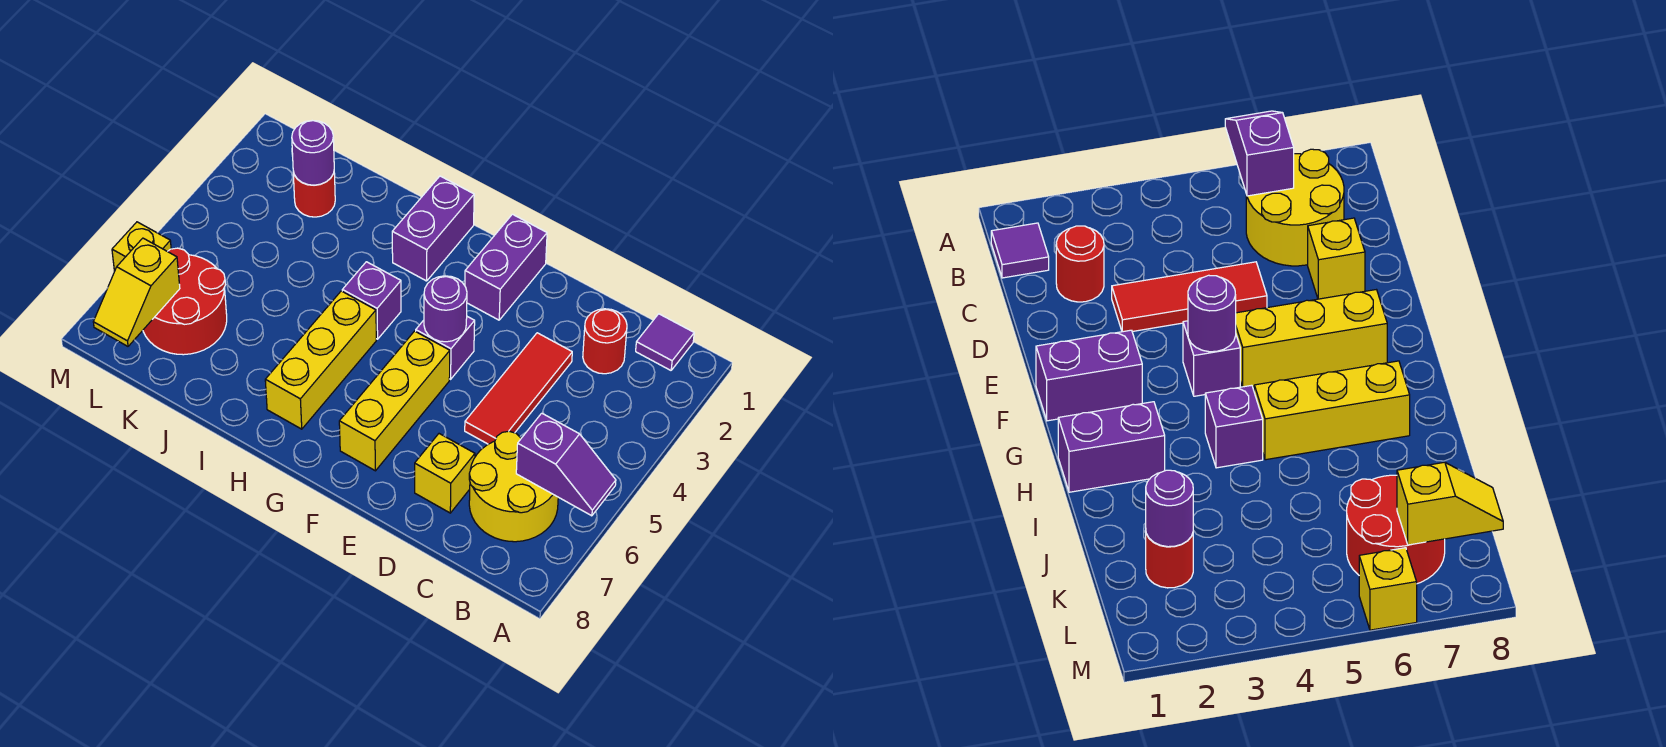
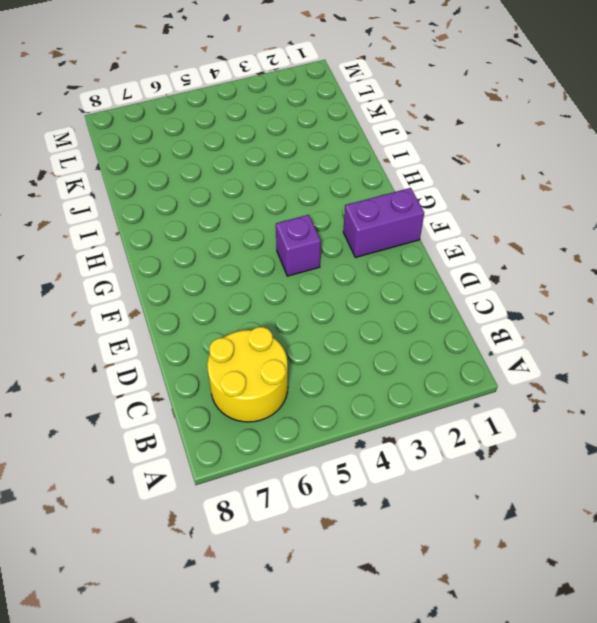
none -> purple tile B1 level 1
none -> red round brick C2 level 1
none -> red tile D3:D5 level 1

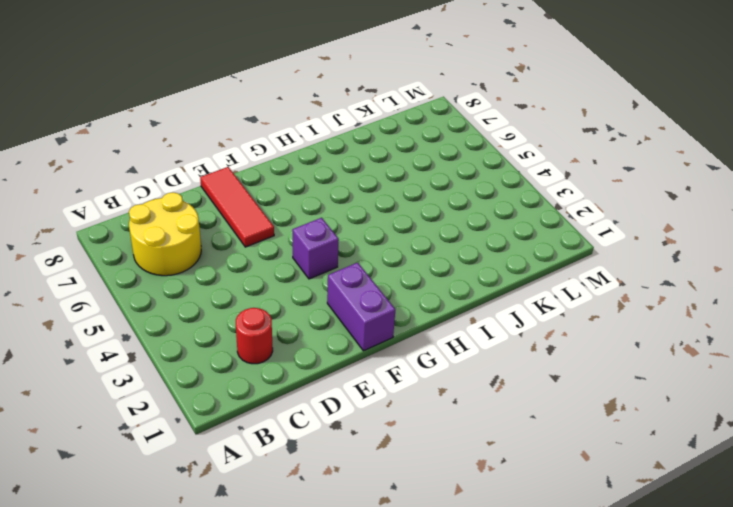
red tile E6:E8 level 1 -> red tile D3:D5 level 1
none -> purple tile B1 level 1
none -> yellow brick D7 level 1
none -> yellow brick F5:F7 level 1

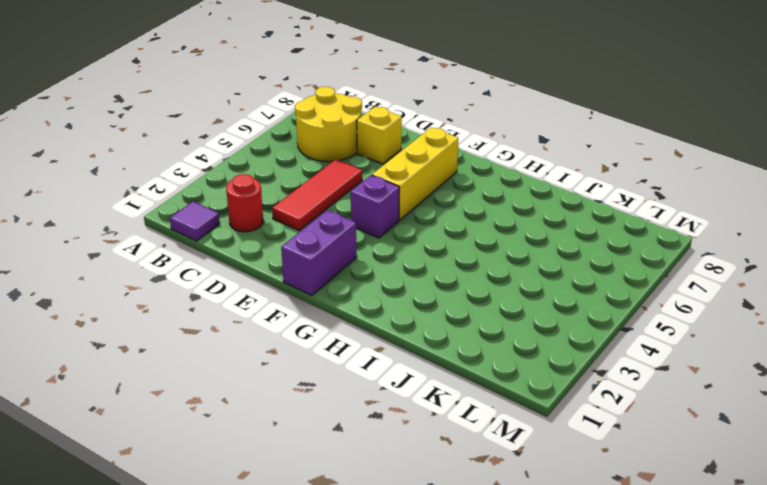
none -> purple brick H1:H2 level 1
none -> purple brick H4 level 1
none -> yellow brick H5:H7 level 1

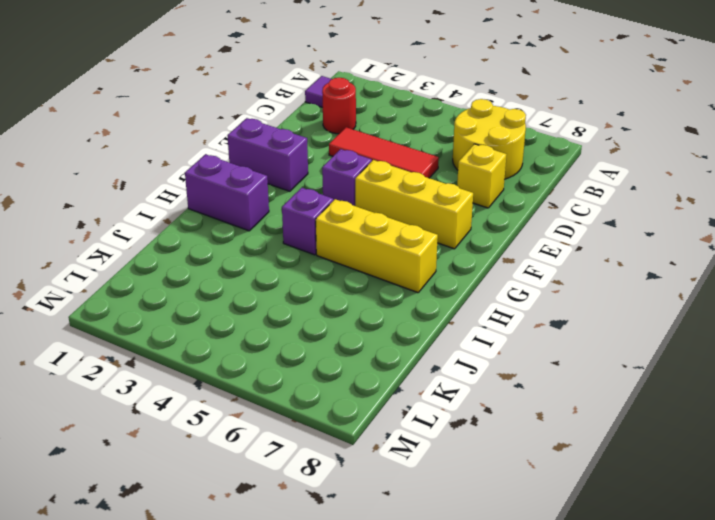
none -> red round brick K2 level 1
none -> red round brick K6:L7 level 1
none -> yellow brick M6 level 1

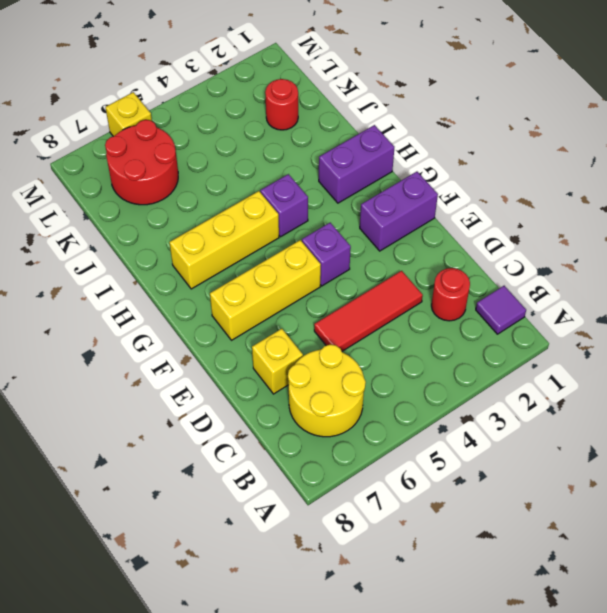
none -> purple slope A6:B6 level 2 top B
none -> purple round brick F4 level 2
none -> purple round brick K2 level 2

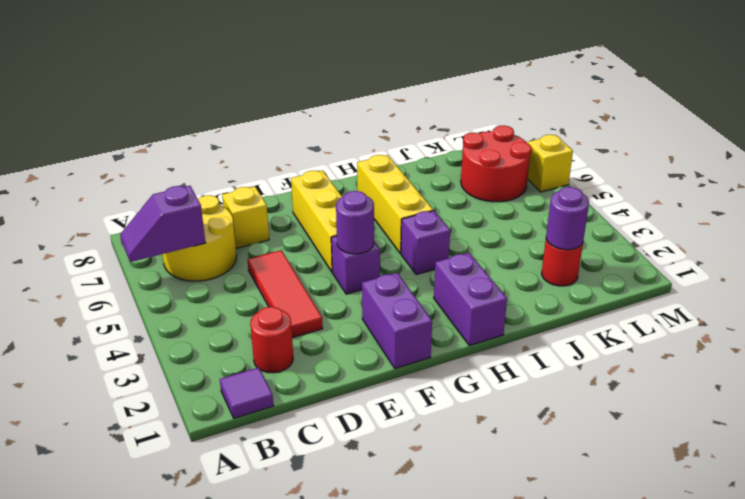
none -> yellow slope L7:L8 level 2 top 7

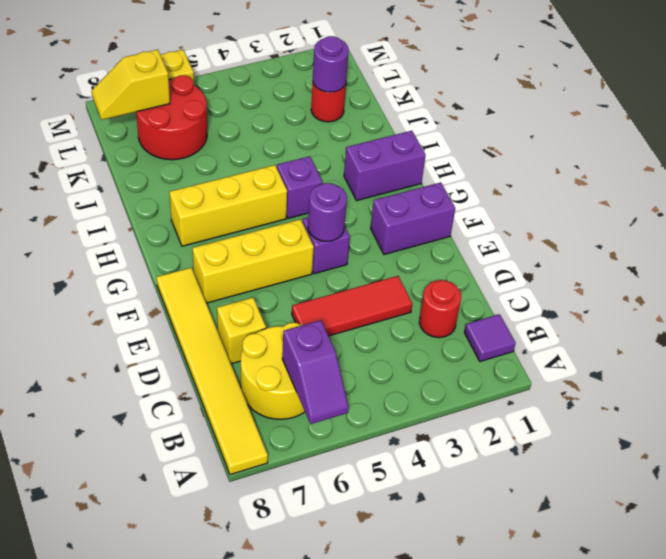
yellow tile A8:F8 level 1 -> none

